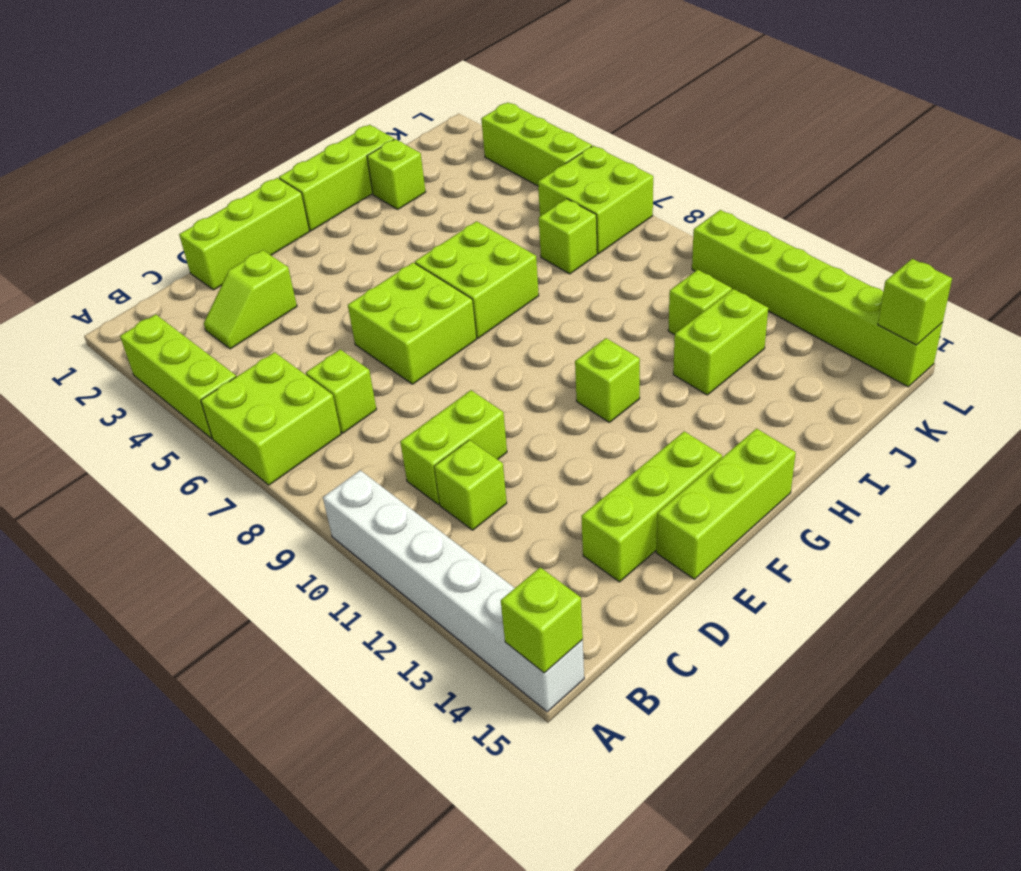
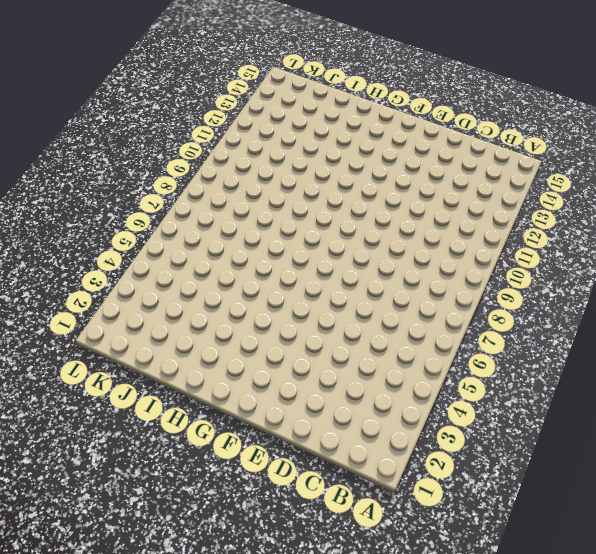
none -> lime brick A3:A5 level 1
none -> lime brick A6:B7 level 1
none -> white brick A10:A15 level 1

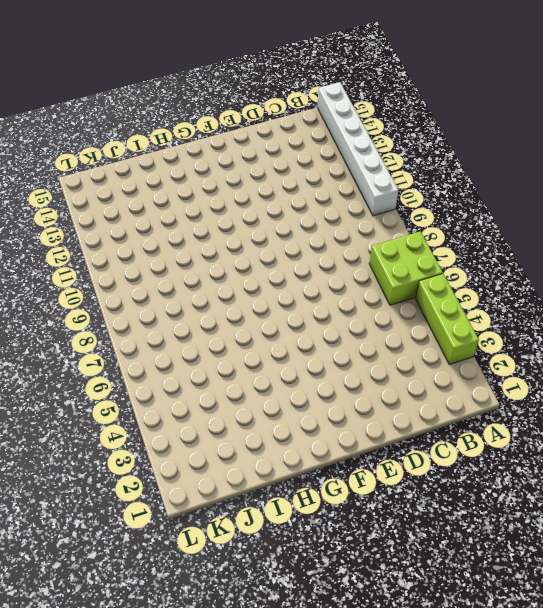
none -> lime slope C3:D3 level 1 top D
none -> lime brick C7 level 1
none -> lime brick C10:D10 level 1

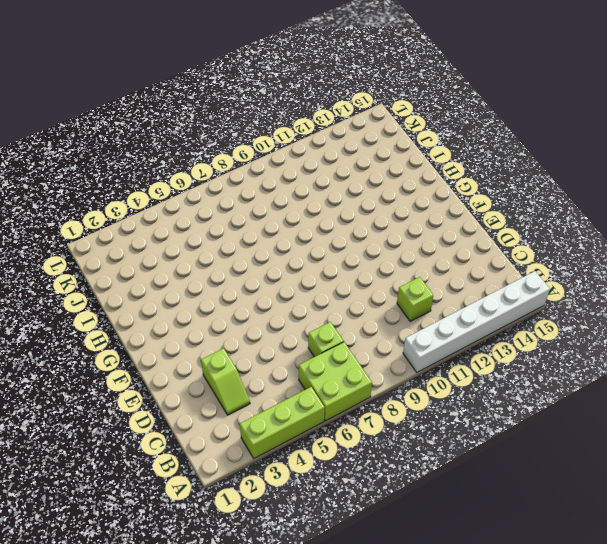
none -> lime brick C10:D10 level 1
none -> lime brick D1:F1 level 1
none -> lime brick D14:F14 level 1

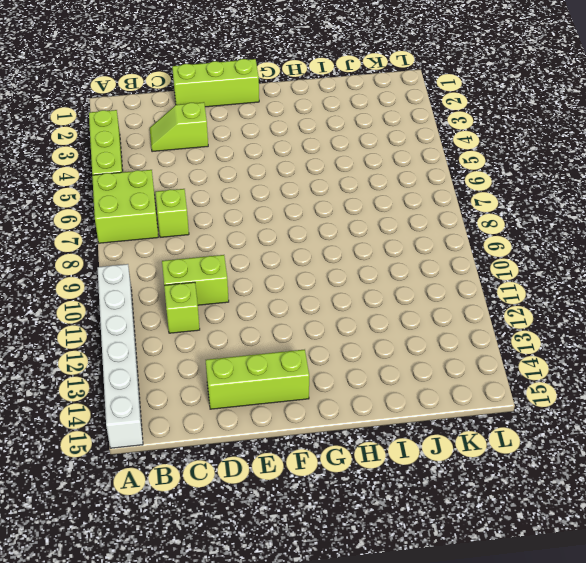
none -> lime brick E6:F7 level 1
none -> lime brick E15:G15 level 1
none -> lime brick G1:I1 level 1

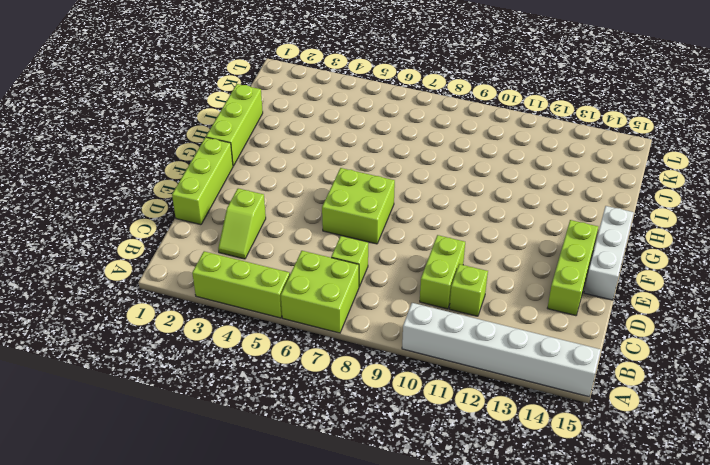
white brick E15:G15 level 1 -> lime brick E15:G15 level 1
none -> lime brick G6:H7 level 1
none -> lime brick G11 level 1
none -> lime brick I2 level 1

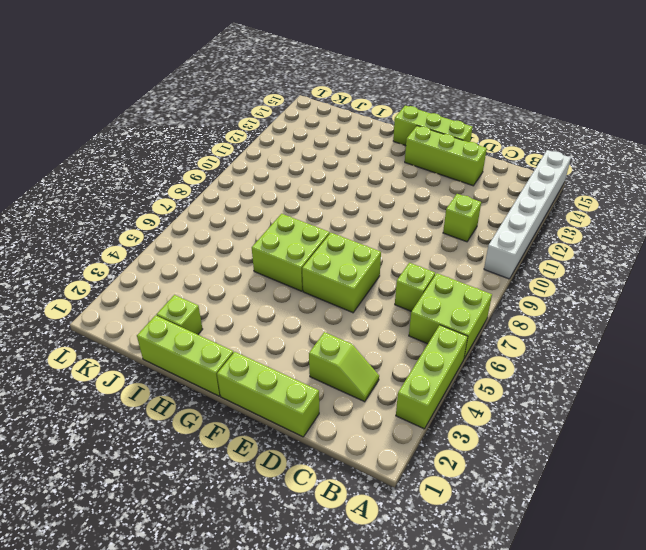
none -> lime brick C10:D10 level 1
none -> lime brick G11 level 1
none -> lime brick I12:J12 level 1

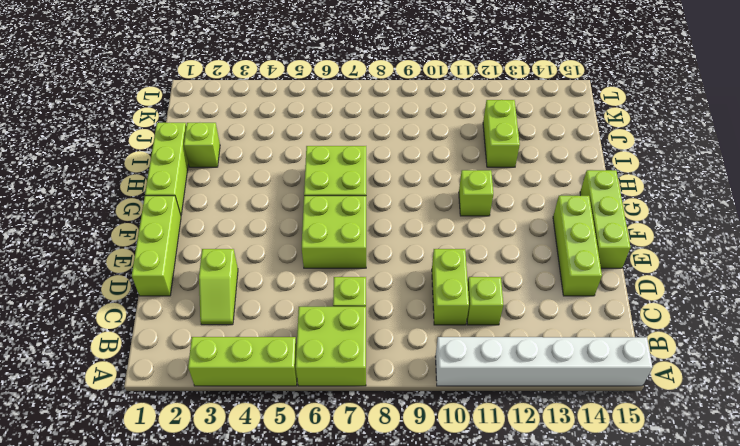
none -> lime brick J7 level 1
none -> lime brick J11 level 1
none -> lime brick K6:L7 level 1

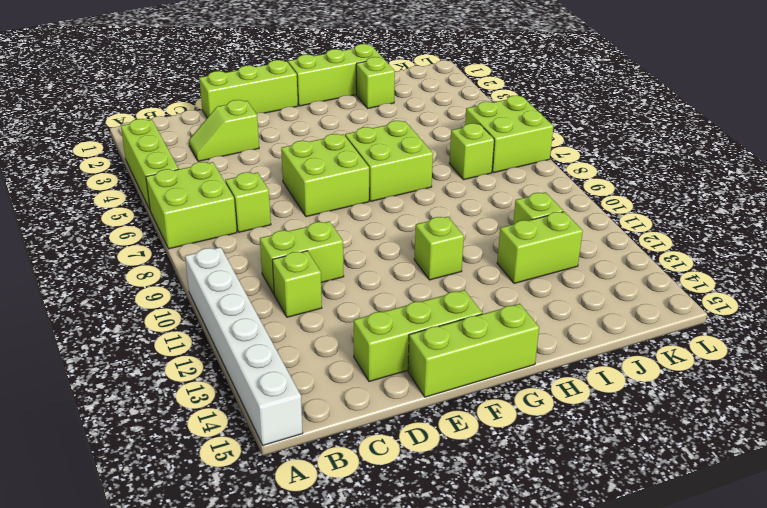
none -> lime brick L3:L5 level 1
none -> lime brick L10:L15 level 1
none -> lime brick A15 level 2

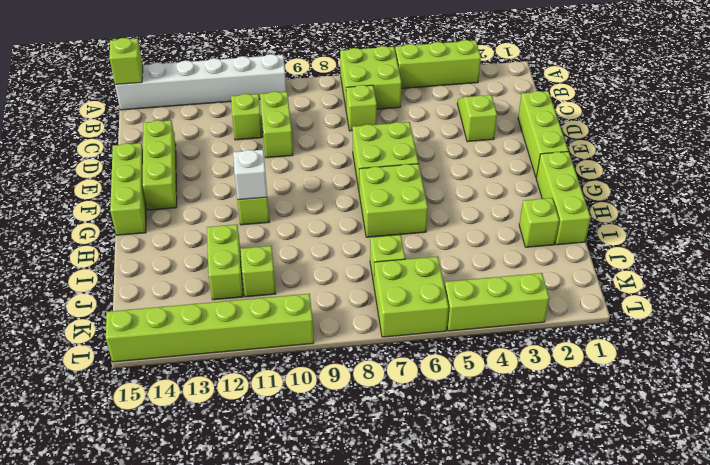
white brick G11 level 2 -> none
none -> lime brick L15 level 2

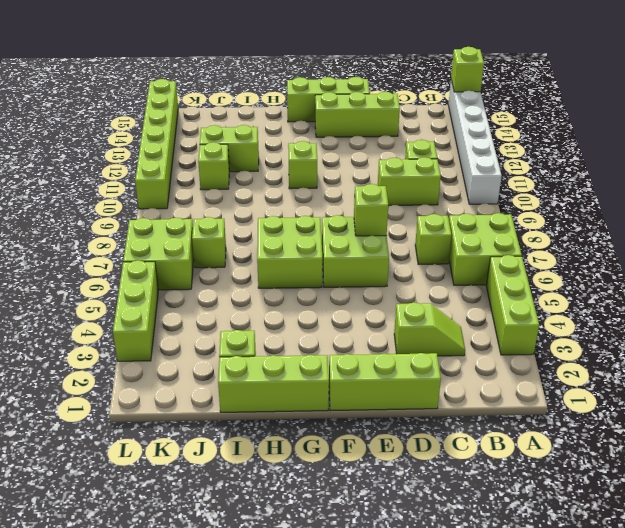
lime brick E7 level 2 -> lime brick L15 level 2

